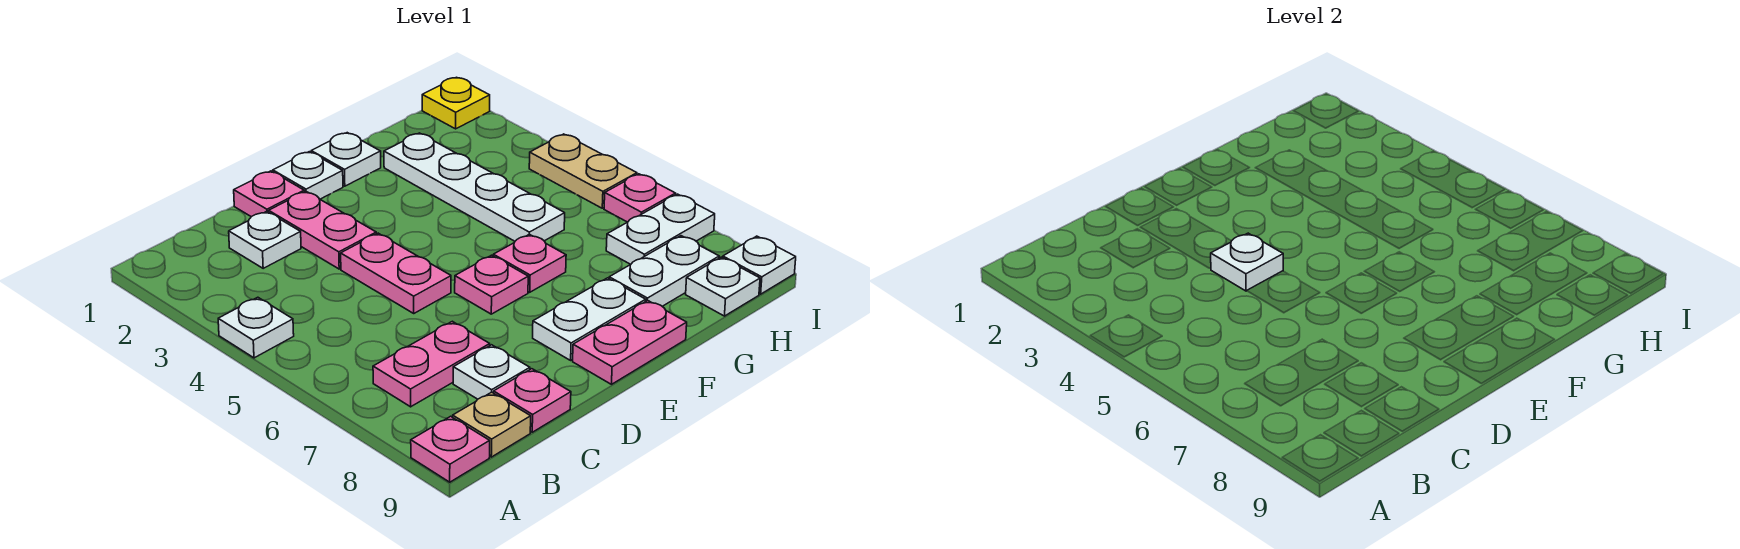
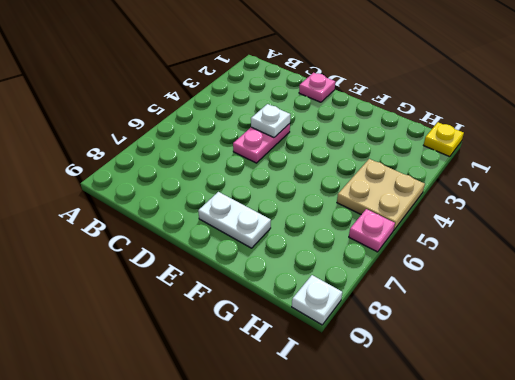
tan plate H4:I5 level 1 -> tan plate I4:I5 level 1
none -> white plate A4 level 1
none -> pink plate A9 level 1
none -> pink plate B7:C7 level 1

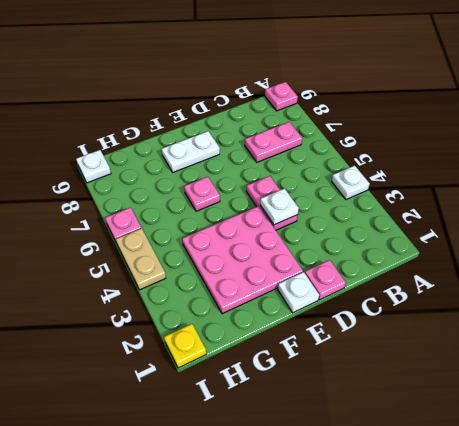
pink plate E2:G4 level 1 -> white plate G2:G5 level 1
none -> tan plate B9 level 1
none -> white plate C2 level 1
none -> white plate C8 level 1

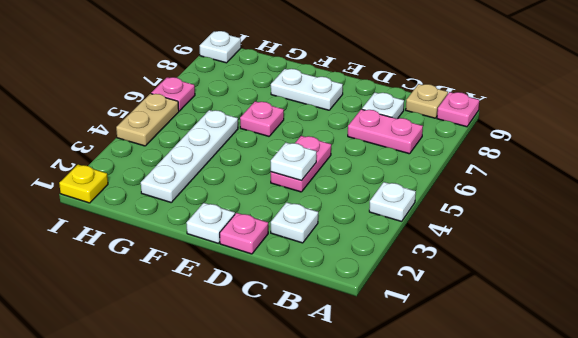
none -> pink plate C9 level 1
none -> pink plate D2:D3 level 1
none -> pink plate E6 level 1

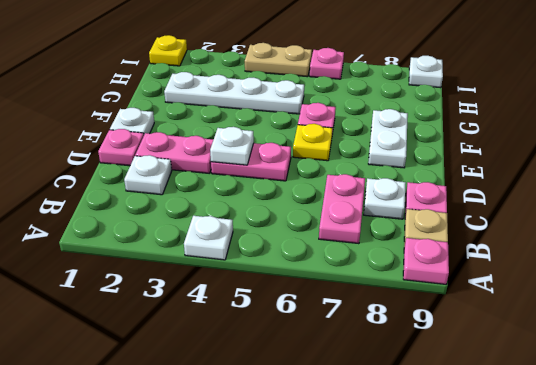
yellow plate E6 level 1 -> pink plate E6 level 1
none -> pink plate E9:F9 level 1
none -> white plate F1 level 1
none -> white plate G8:H8 level 1

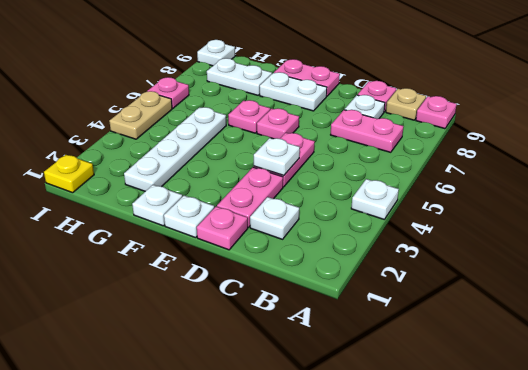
none -> white plate H7:I7 level 1
none -> white plate H9 level 1

